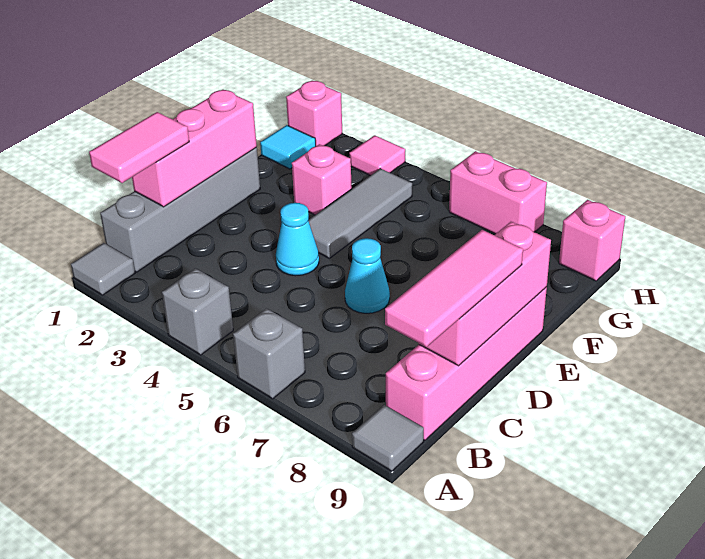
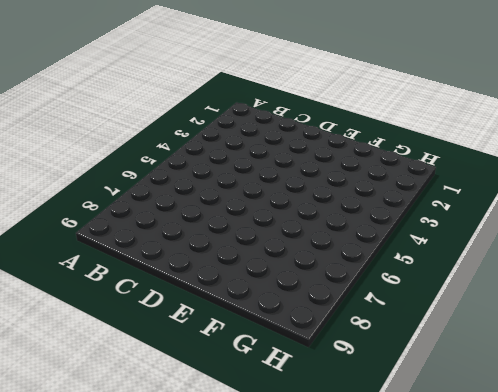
none -> grey tile A1 level 1
none -> grey brick A4 level 1
none -> grey brick A6 level 1

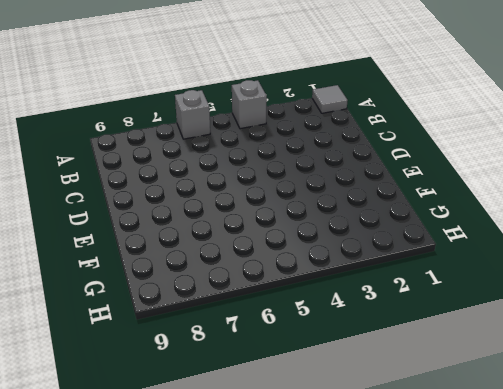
none -> grey tile A9 level 1
none -> grey brick B1:E1 level 1
none -> pink brick B9:E9 level 1

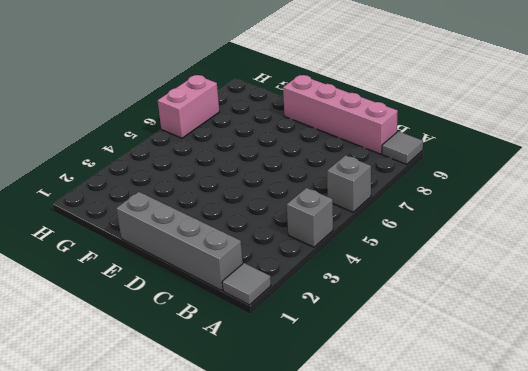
none -> cyan cone D4 level 1
none -> cyan cone D6 level 1
none -> grey tile E4:G4 level 1

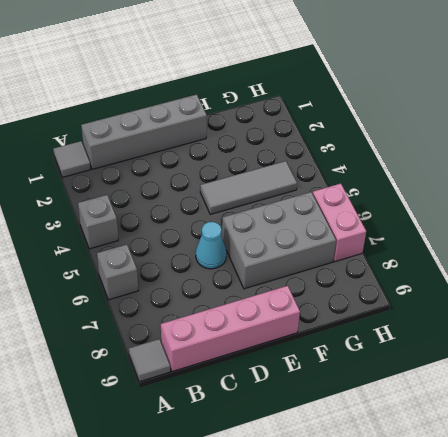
grey brick E6:G7 level 1 -> none
none -> cyan cone D4 level 1
none -> pink brick F3 level 1
none -> cyan tile G1 level 1

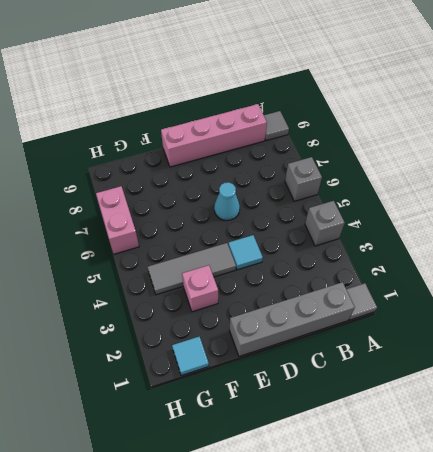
cyan tile D4 level 1 -> cyan cone D4 level 1
none -> pink brick H1 level 1
none -> pink tile H3 level 1
none -> pink brick H9 level 1

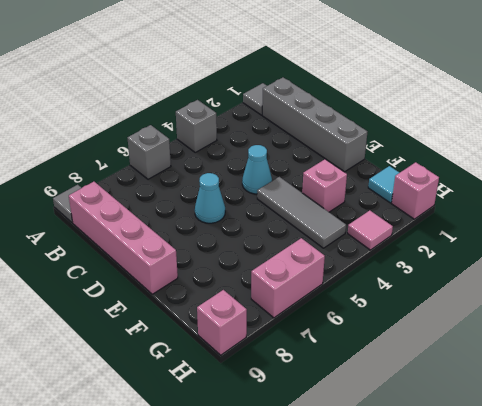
none -> pink brick C1:E1 level 2
none -> pink brick C9:E9 level 2
none -> pink tile B1:C1 level 3

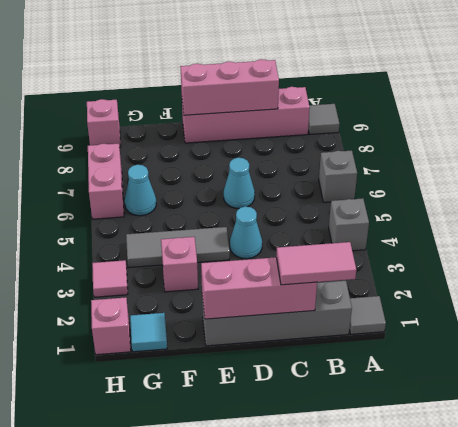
cyan cone G6 level 1 -> none
none -> pink tile B9:D9 level 3

